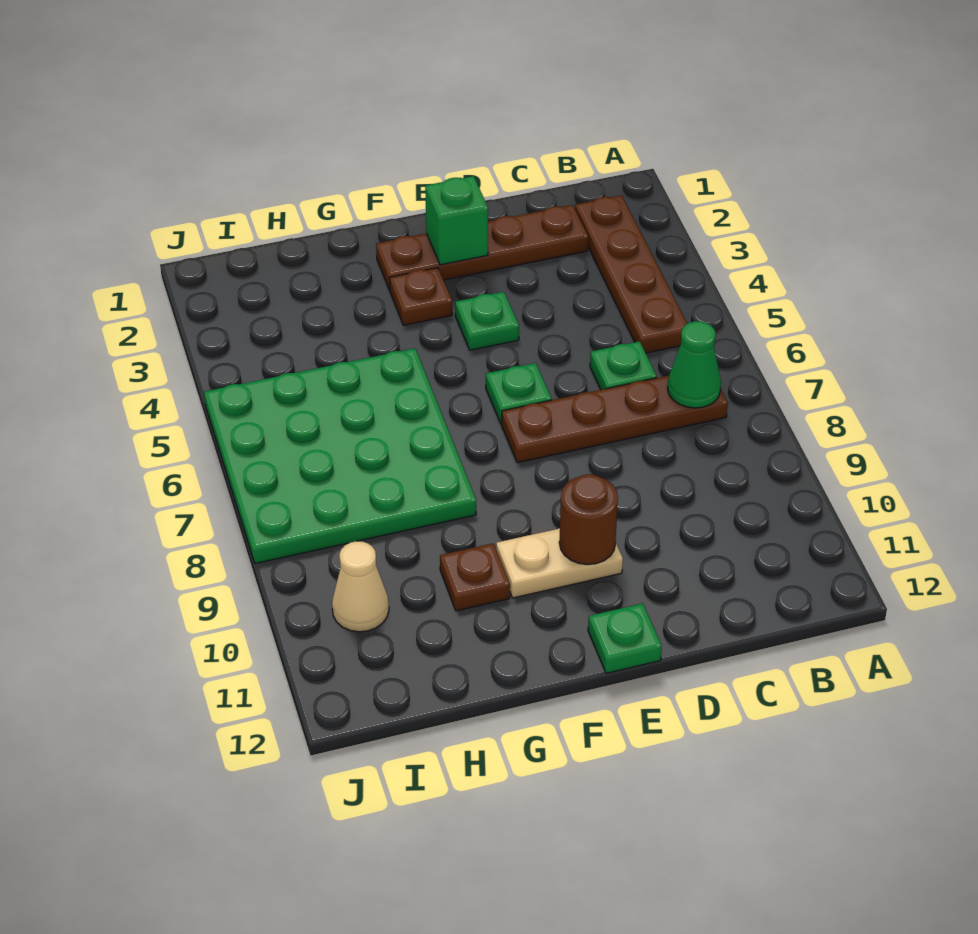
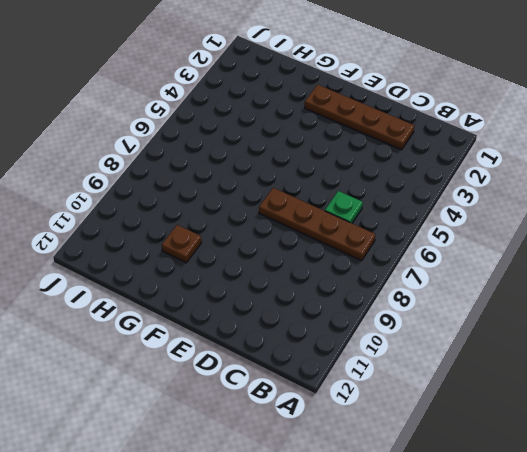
none -> brown plate B2:B5 level 1
none -> green plate E4 level 1
none -> green plate E6 level 1

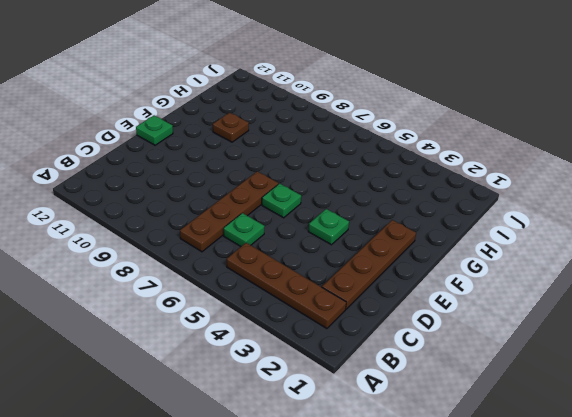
none -> tan plate E10:F10 level 1
none -> brown plate F3 level 1
none -> green plate G5:J8 level 1

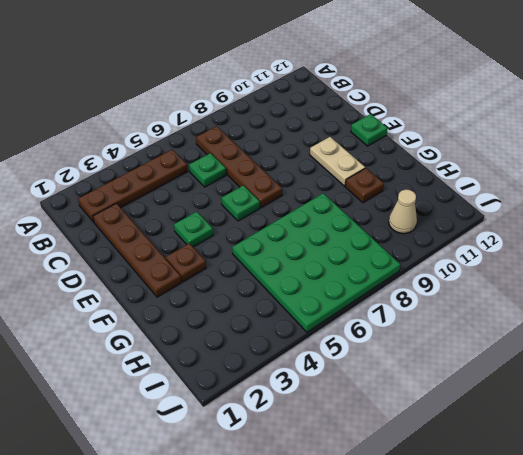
none -> green cone B7 level 2
none -> green brick E2 level 2
none -> brown round brick E10 level 2

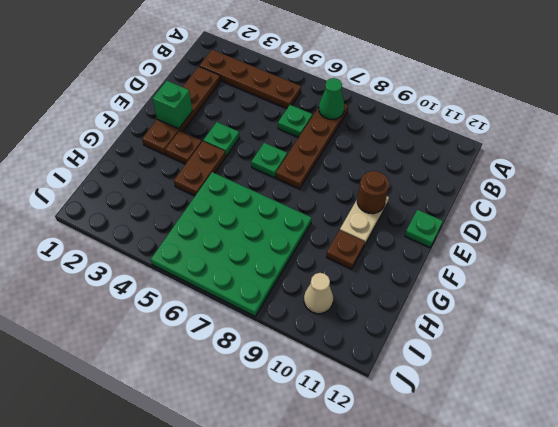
brown plate F4:G4 level 1 -> none

